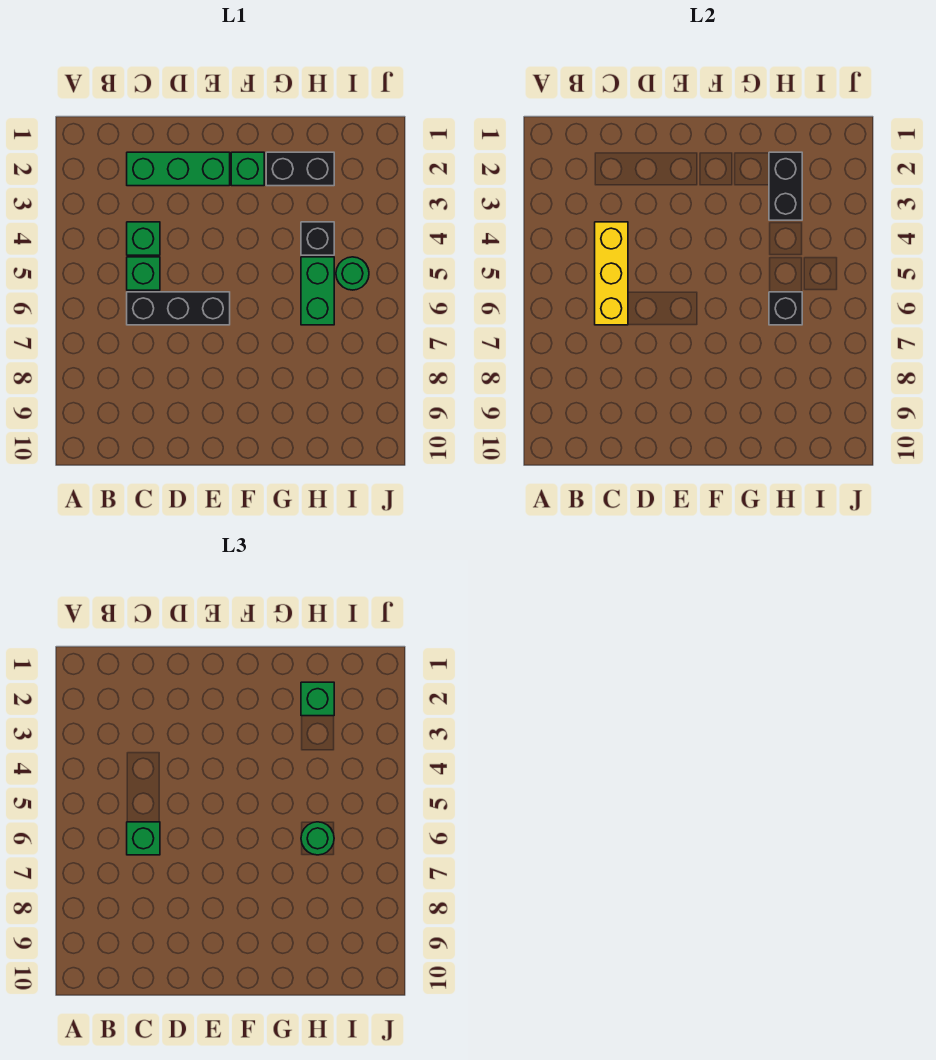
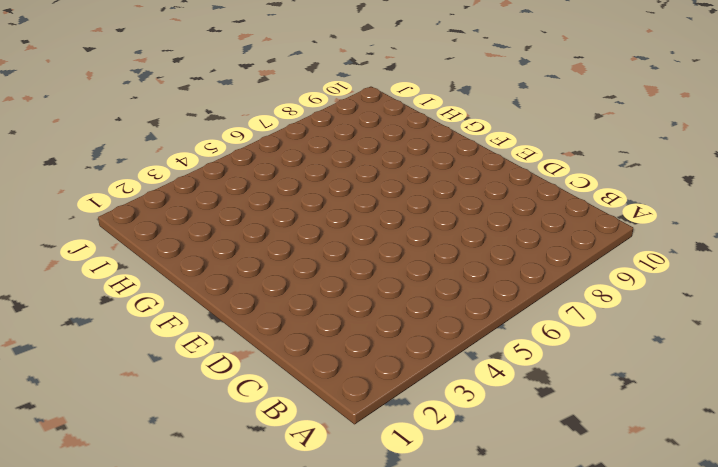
none -> green brick C2:E2 level 1
none -> green brick C4 level 1
none -> green brick C5 level 1

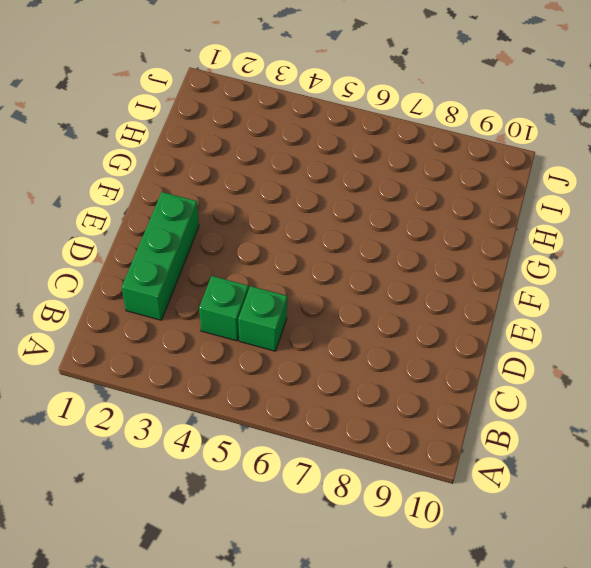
none -> black brick C6:E6 level 1
none -> green brick F2 level 1
none -> black brick G2:H2 level 1

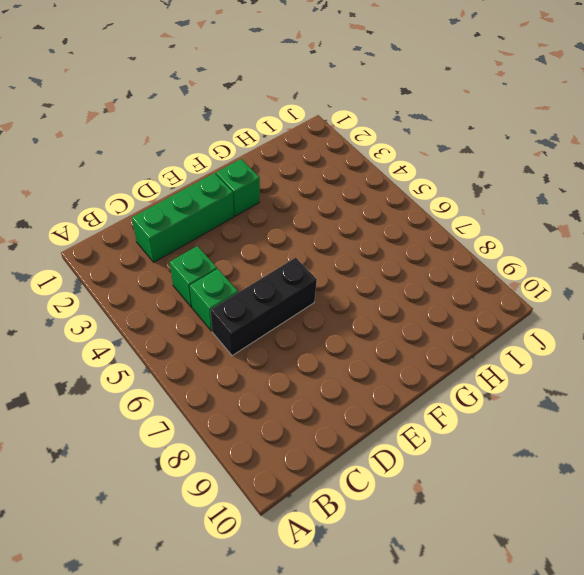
none -> black brick G2:H2 level 1
none -> black brick H4 level 1
none -> green brick H5:H6 level 1

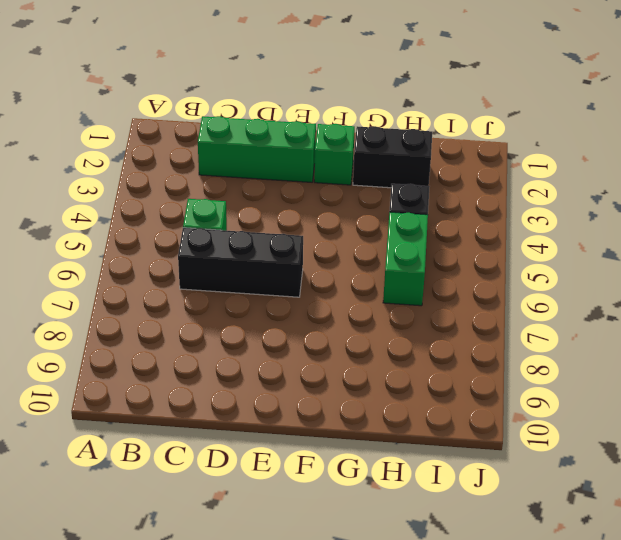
none -> green brick C4 level 1
none -> green round brick I5 level 1
none -> yellow brick C4:C6 level 2

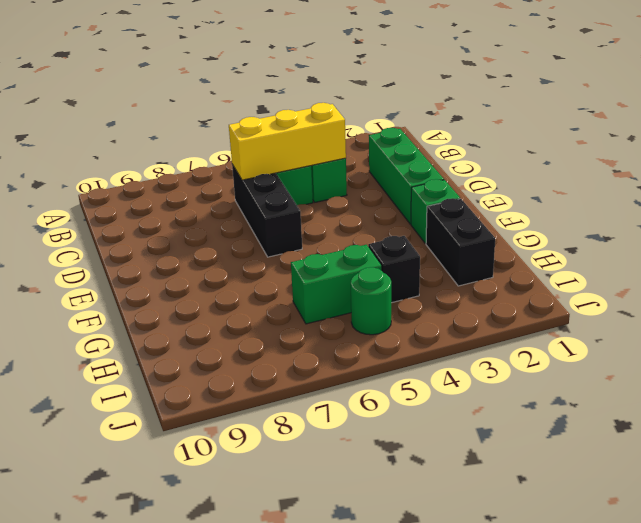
none -> black brick H2:H3 level 2
none -> black brick H6 level 2
none -> green brick C6 level 3

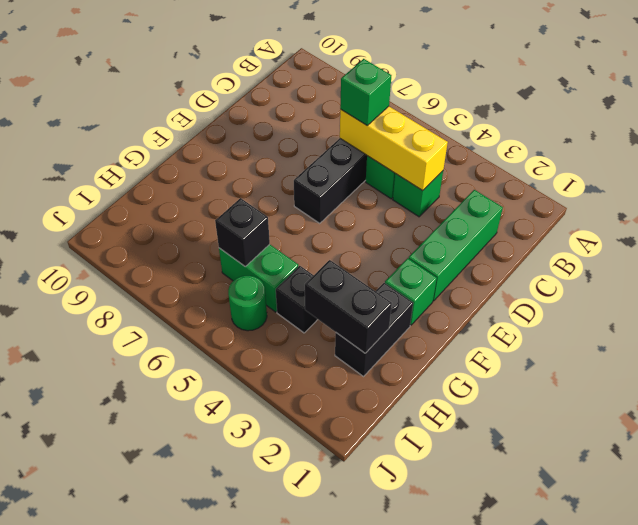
none -> green brick H2 level 3
none -> green round brick H6 level 3

